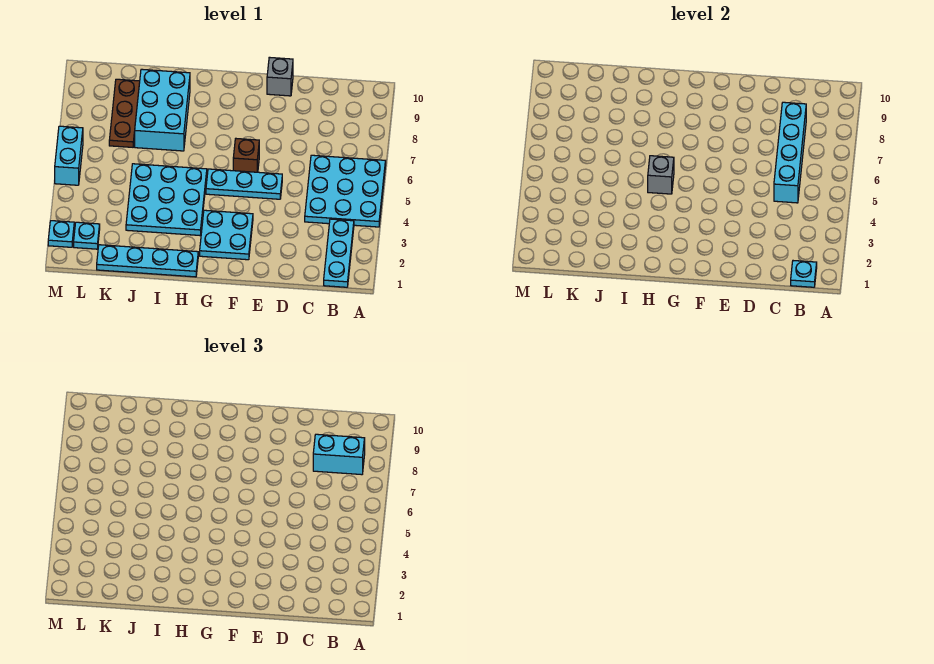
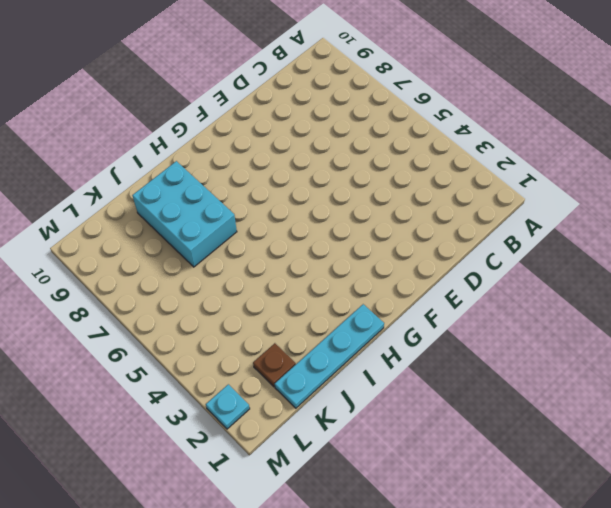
brown plate K2 level 1 -> none
none -> cyan plate A4:C6 level 1
none -> cyan plate B1:B3 level 1
none -> cyan plate E5:G5 level 1

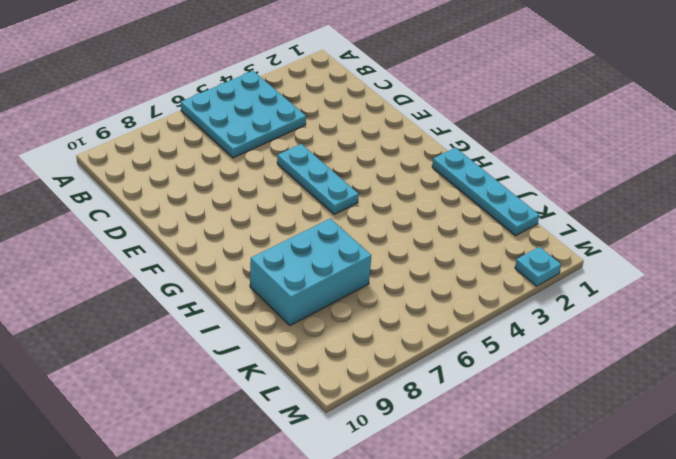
none -> cyan plate B1:B3 level 1
none -> grey brick E10 level 1
none -> cyan plate F2:G3 level 1

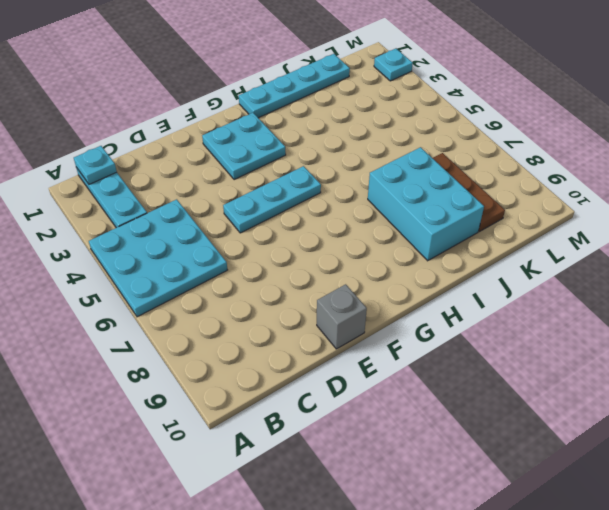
none -> brown brick F6 level 1
none -> cyan plate H3:J5 level 1
none -> cyan plate L2 level 1

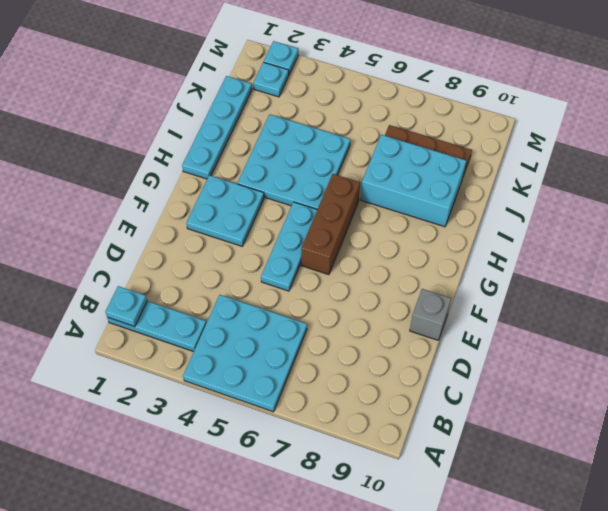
brown brick F6:H6 level 1 -> brown brick F6 level 1
none -> cyan brick M5:M6 level 1
none -> cyan brick C5:C8 level 2
none -> grey brick H5 level 2

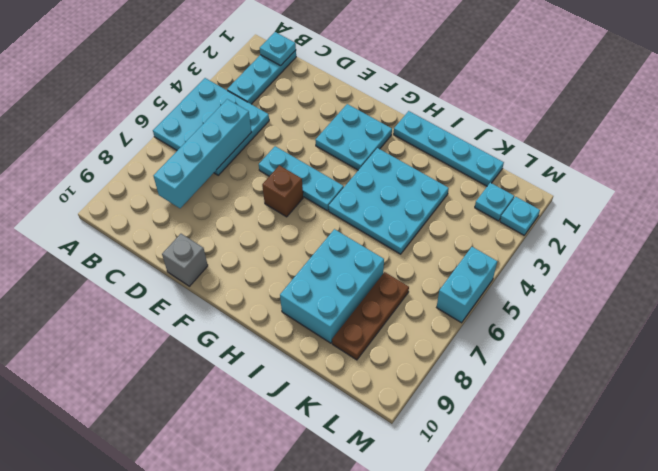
none -> grey brick H5 level 2
none -> cyan brick B8:C8 level 3

